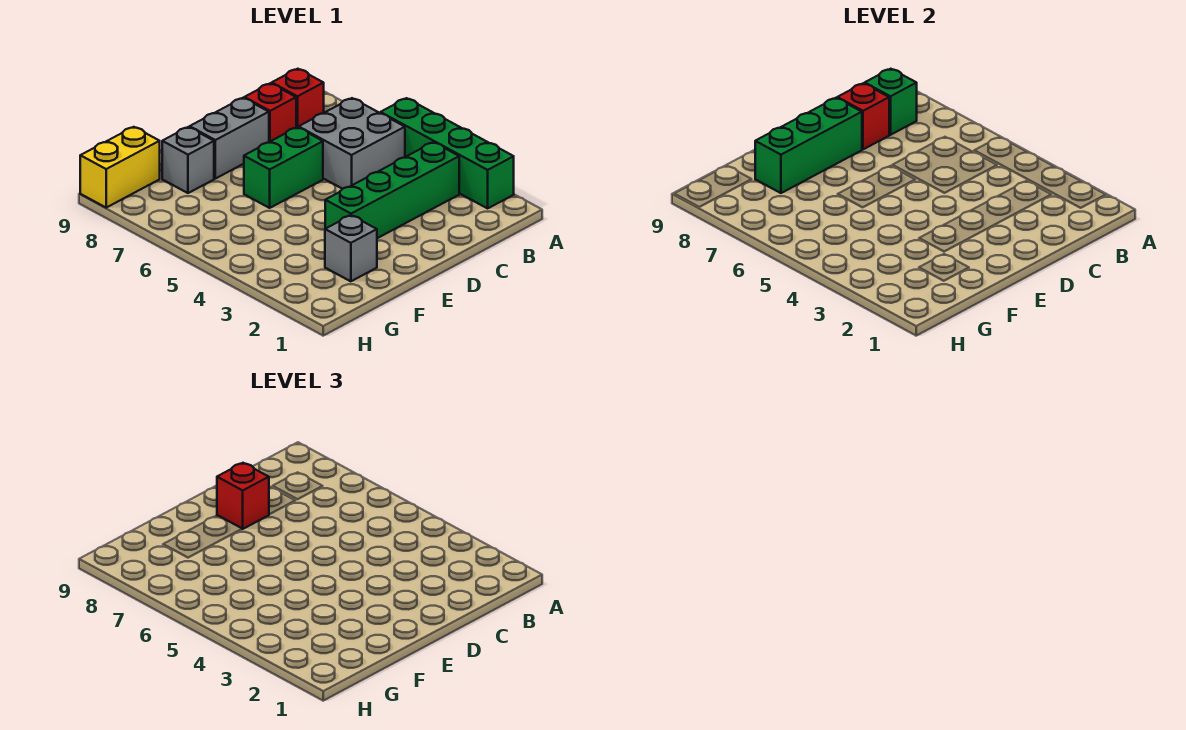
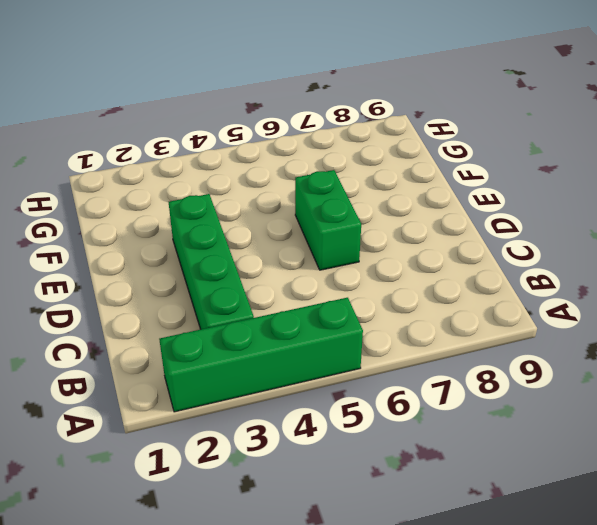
none -> grey brick B5:C6 level 1
none -> red brick B8 level 1
none -> red brick C8 level 1

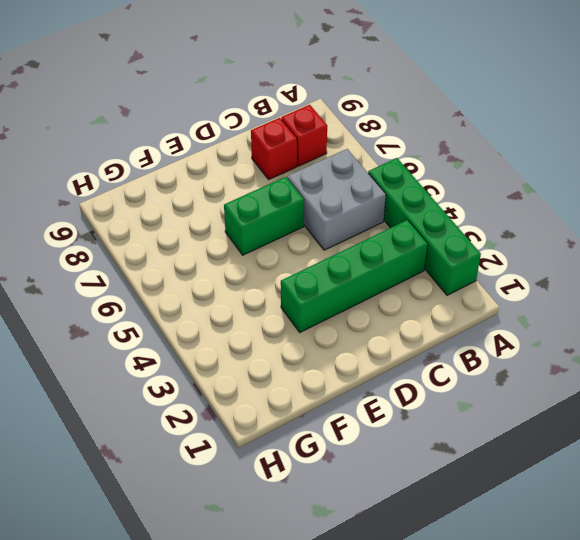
none -> grey brick D8:E8 level 1
none -> grey brick F2 level 1
none -> grey brick F8 level 1

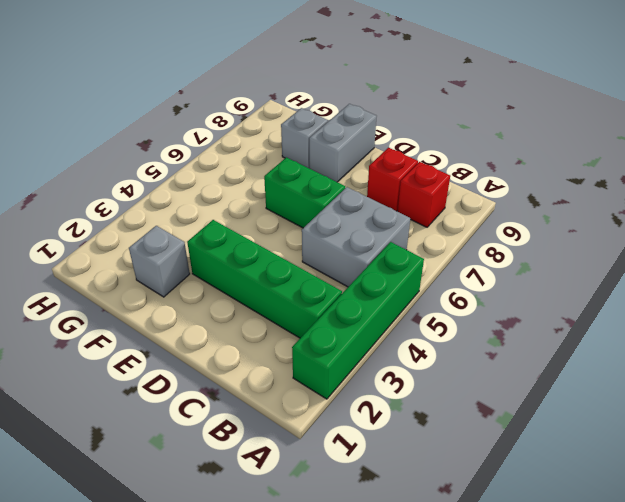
grey brick E8:E9 level 1 -> grey brick D8:E8 level 1
none -> yellow brick G9:H9 level 1
none -> green brick B8 level 2
none -> red brick C8 level 2

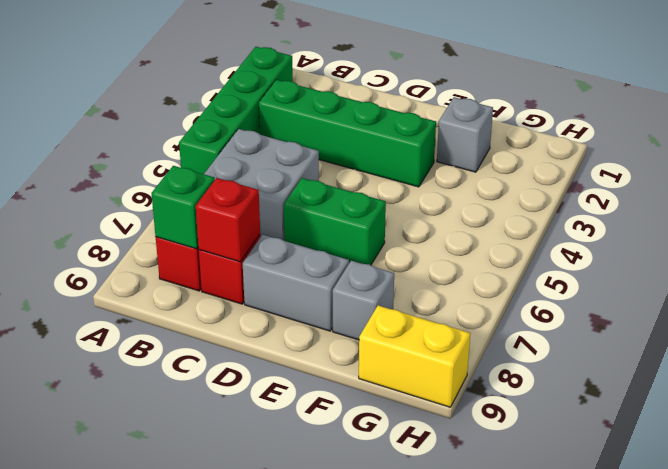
none -> green brick D8:F8 level 2
none -> red brick D8 level 3

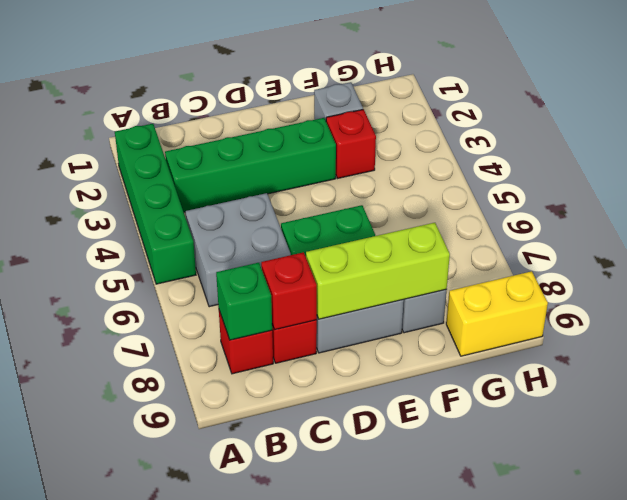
lime brick D8:F8 level 2 -> green brick D8:F8 level 2
red brick F3 level 1 -> red brick D8 level 3

